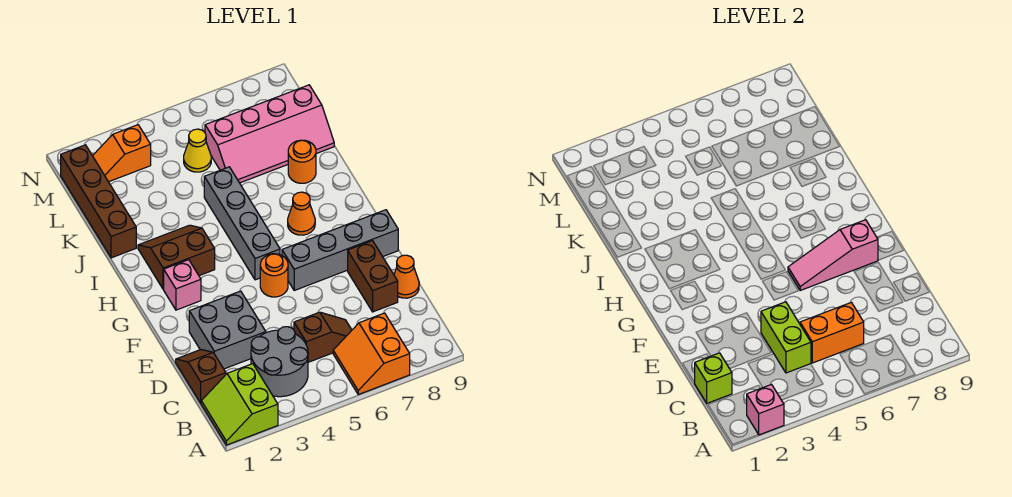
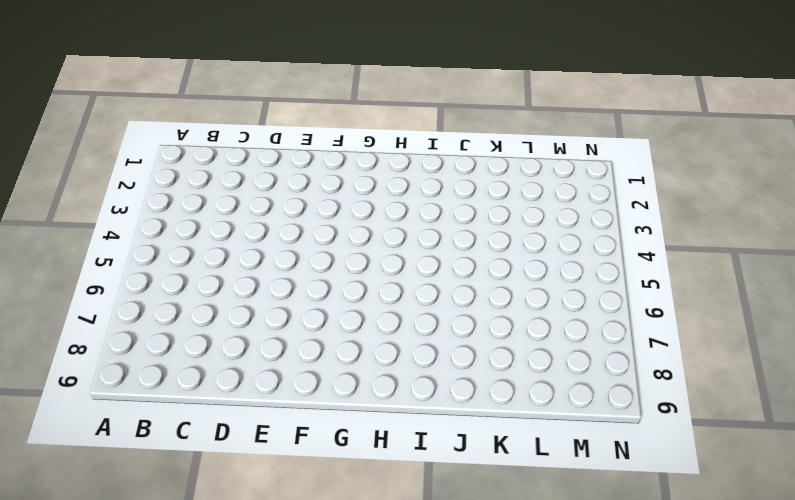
none -> lime slope A1:B2 level 1 top 2
none -> orange slope A6:B7 level 1 top 7
none -> grey round brick B3:C4 level 1

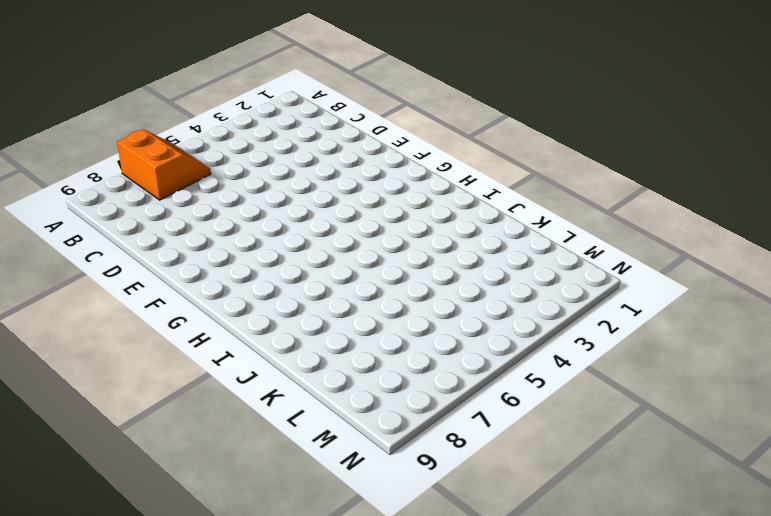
none -> lime slope A1:B2 level 1 top 2
none -> grey round brick B3:C4 level 1
none -> brown slope C1:D1 level 1 top C

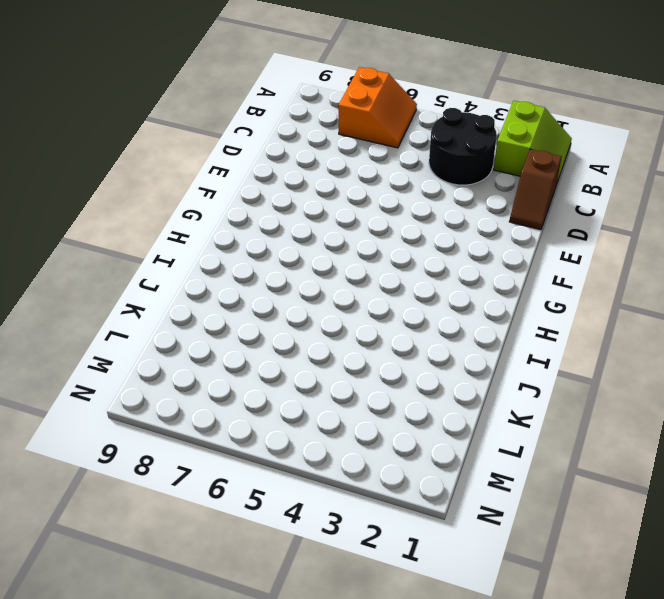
black round brick B3:C4 level 1 -> grey round brick B3:C4 level 1
none -> brown slope C5:C6 level 1 top 5
none -> grey brick D2:E3 level 1
none -> brown brick D8:E8 level 1

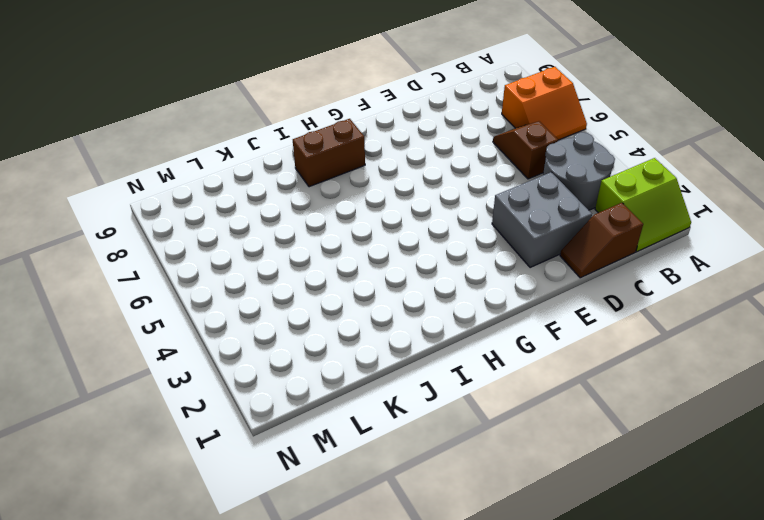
brown brick H8:I8 level 1 -> brown brick D8:E8 level 1
none -> orange cone D9 level 1
none -> orange round brick F5 level 1
none -> grey brick F6:F9 level 1

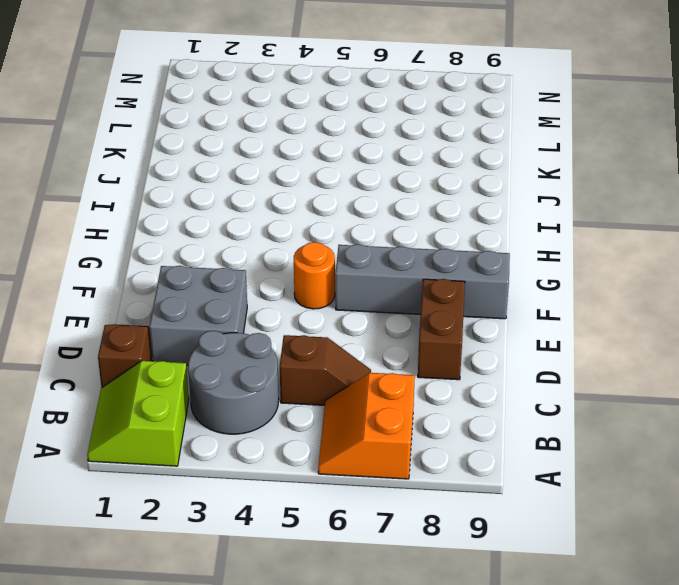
none -> orange cone D9 level 1
none -> pink brick G2 level 1
none -> grey brick G5:J5 level 1

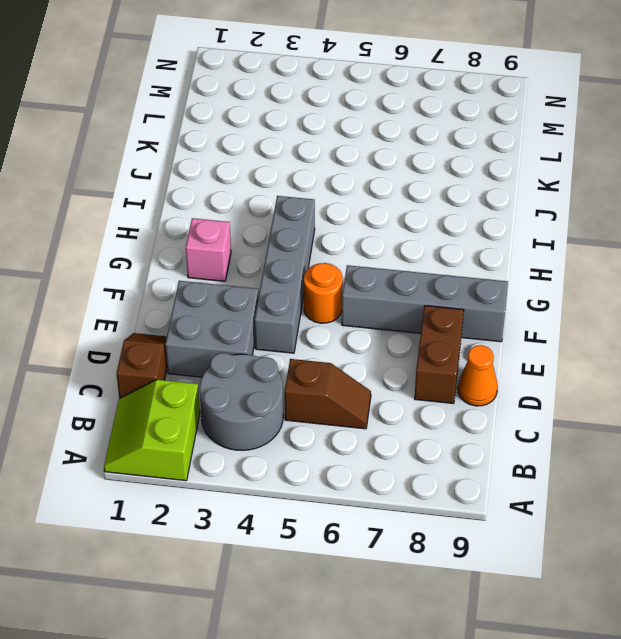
grey brick E4:H4 level 1 -> grey brick G5:J5 level 1
none -> orange slope A6:B7 level 1 top 7
none -> brown slope H2:I3 level 1 top H
none -> orange cone H7 level 1

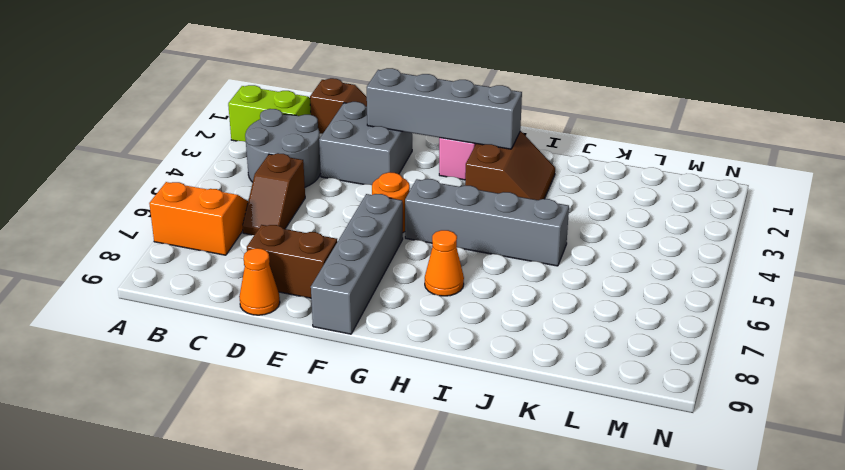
grey brick E2:H2 level 2 -> none
none -> brown brick J1:M1 level 1
none -> orange round brick J8 level 1
none -> pink slope K6:L9 level 1 top L

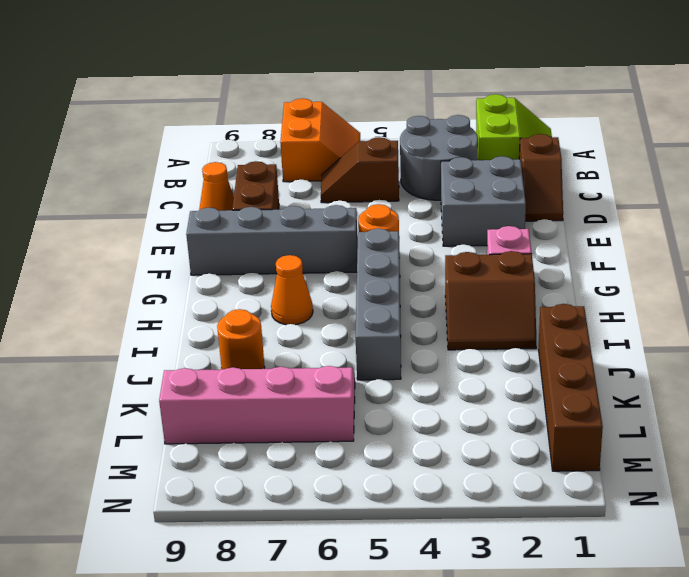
none -> yellow cone L5 level 1
none -> orange slope M2:M3 level 1 top 3
none -> pink brick A2 level 2

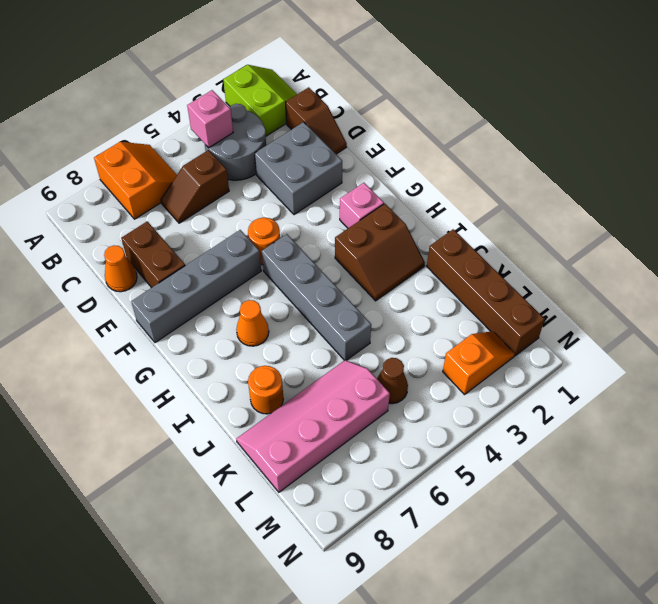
pink brick B4 level 2 -> pink brick A2 level 2
brown cone L5 level 1 -> yellow cone L5 level 1
none -> lime brick C1 level 2
none -> lime brick C4:D4 level 2
none -> orange brick C5:C6 level 2

